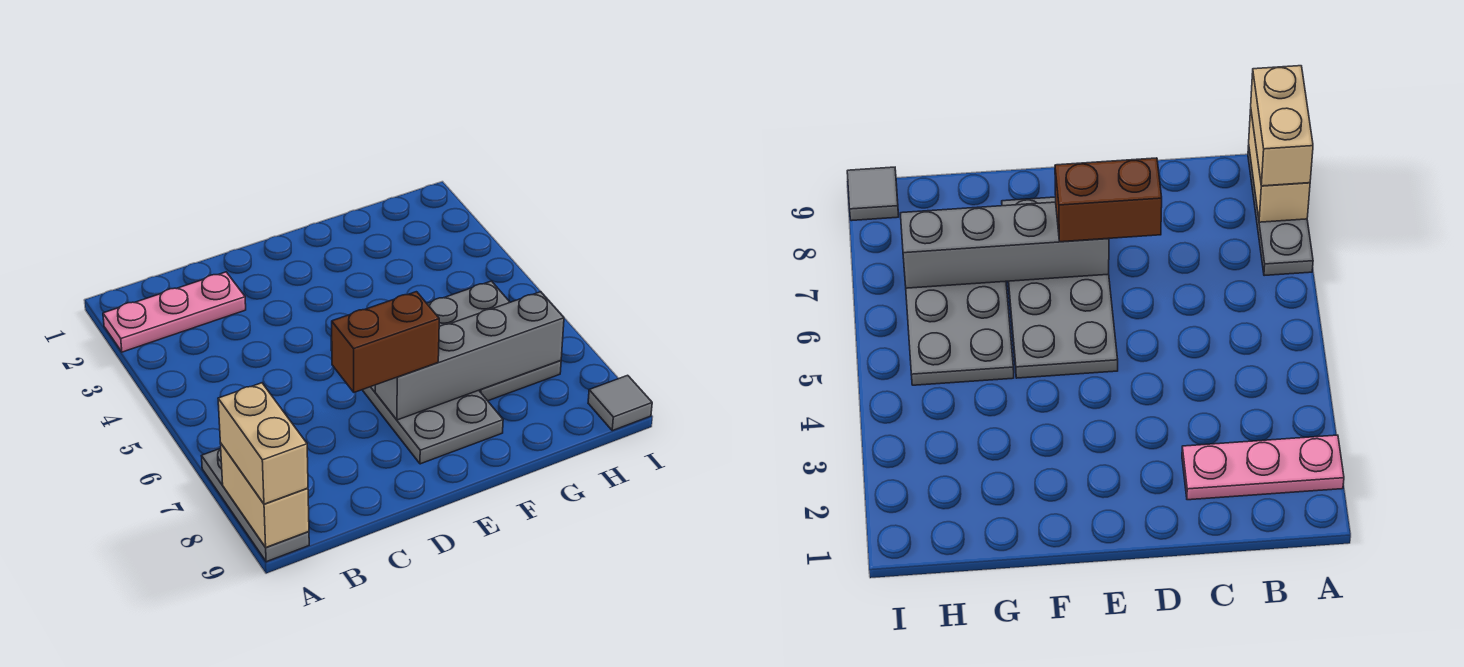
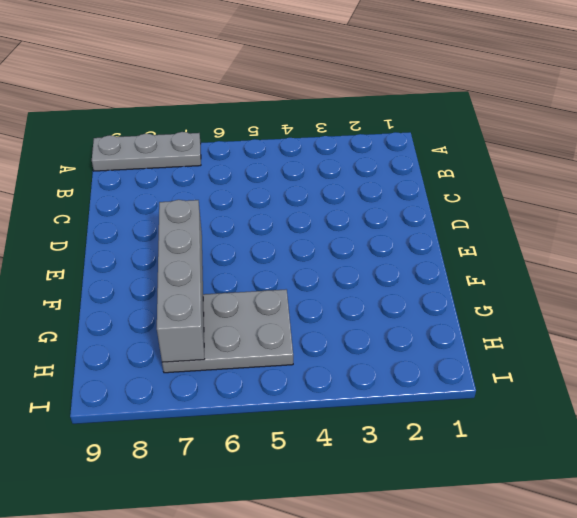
none -> pink plate A2:C2 level 1
none -> grey plate E5:F8 level 1

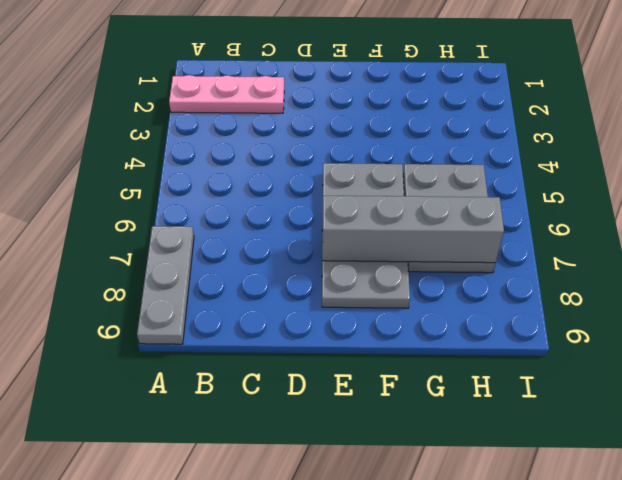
none -> grey tile I9 level 1
none -> tan brick A8:A9 level 2

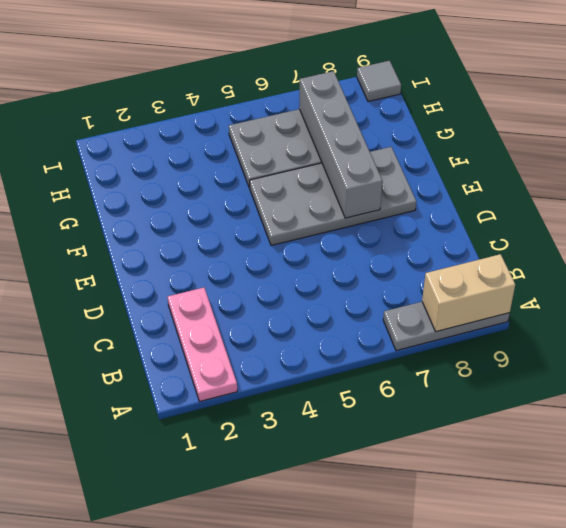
none -> tan brick A8:A9 level 3
none -> brown brick D7:E7 level 3

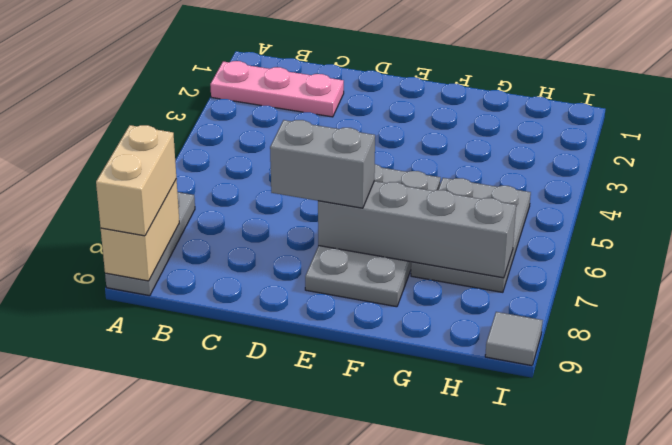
grey brick D7:E7 level 3 -> brown brick D7:E7 level 3

